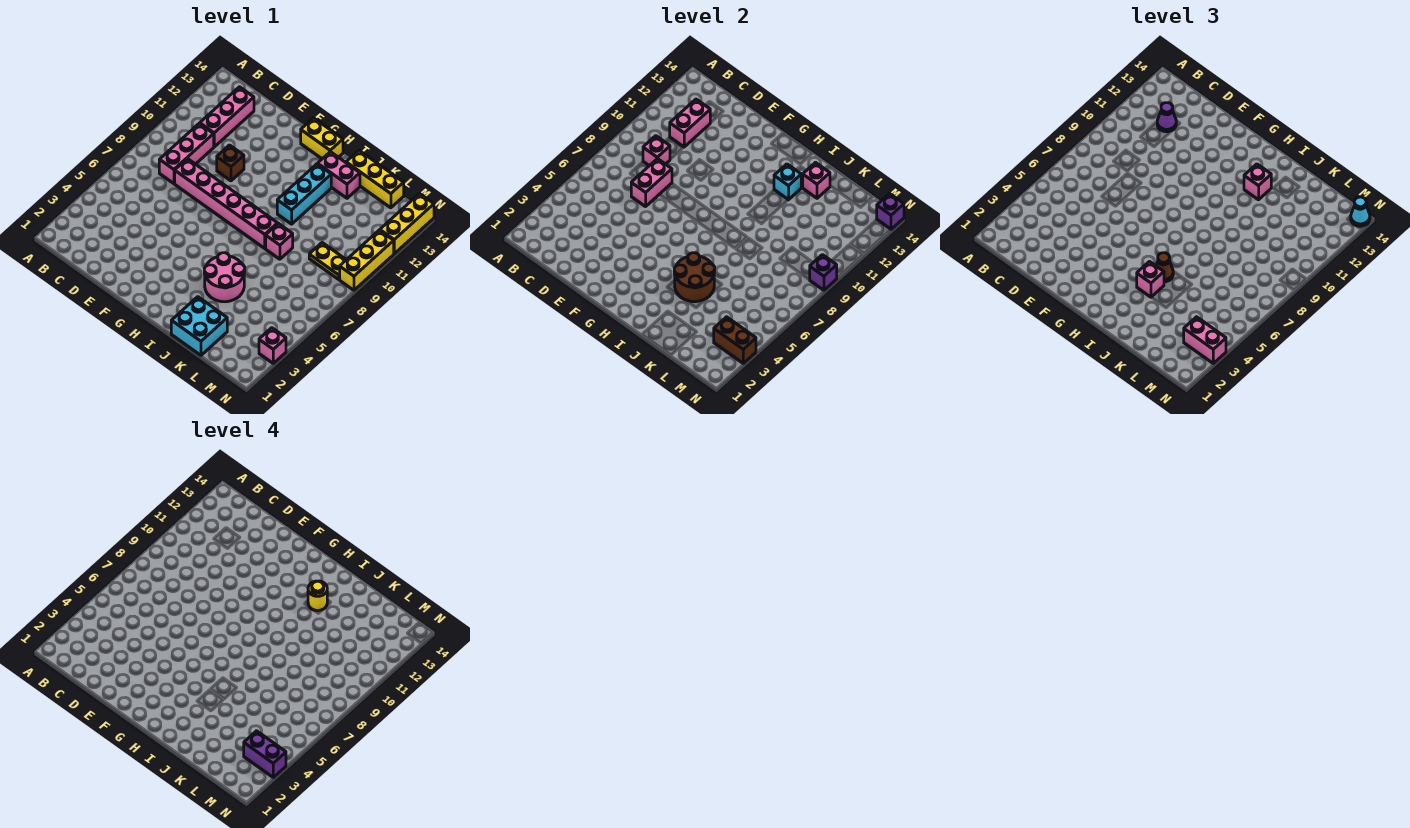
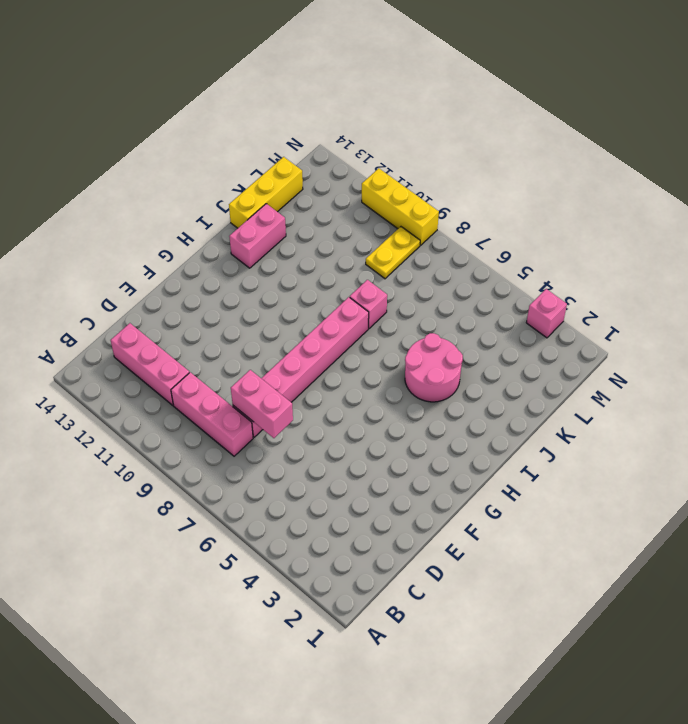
none -> brown brick E10 level 1
none -> yellow brick G14:H14 level 1
none -> cyan brick I10:I12 level 1
none -> cyan brick J1:K2 level 1

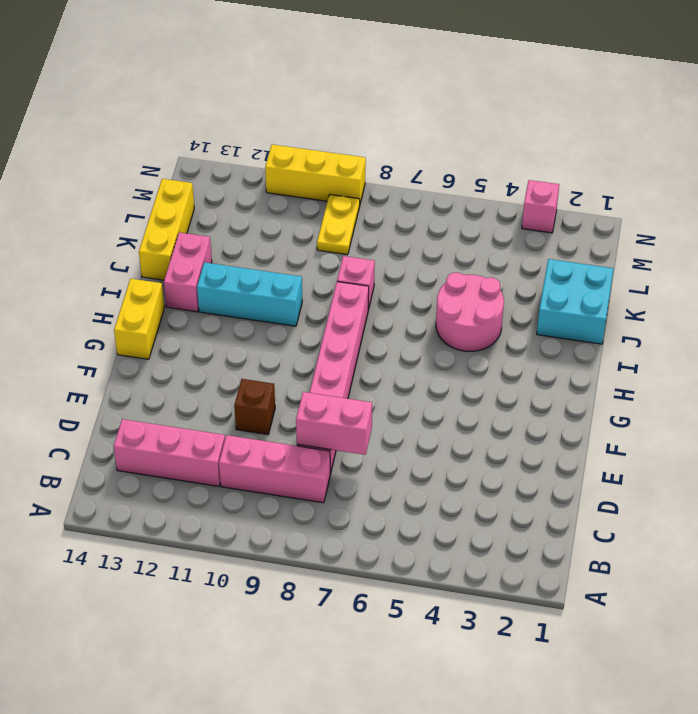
none -> yellow brick N12:N14 level 1
none -> pink brick C9 level 2
none -> pink brick C11:C12 level 2
none -> brown round brick I4:J5 level 2

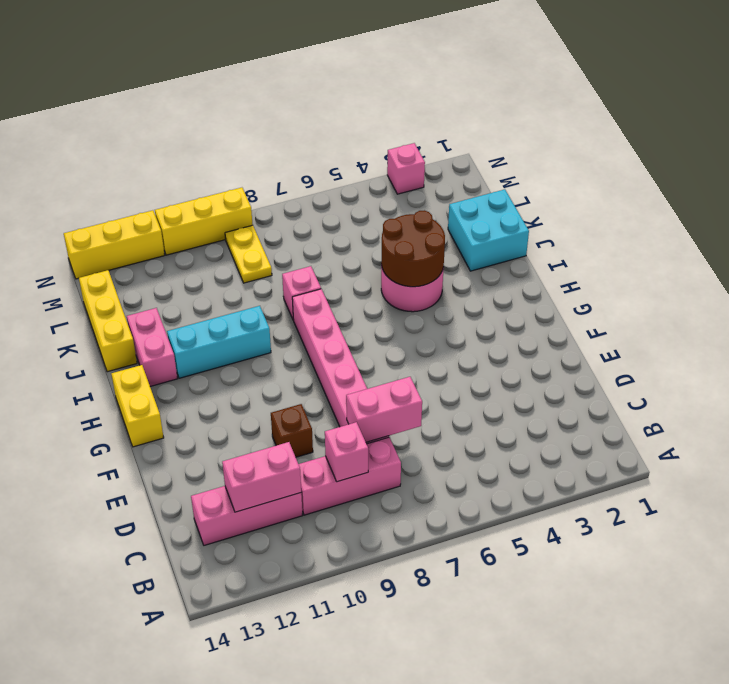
none -> cyan brick I12 level 2
none -> pink brick J13 level 2
none -> brown brick M3:N3 level 2
none -> purple brick N9 level 2

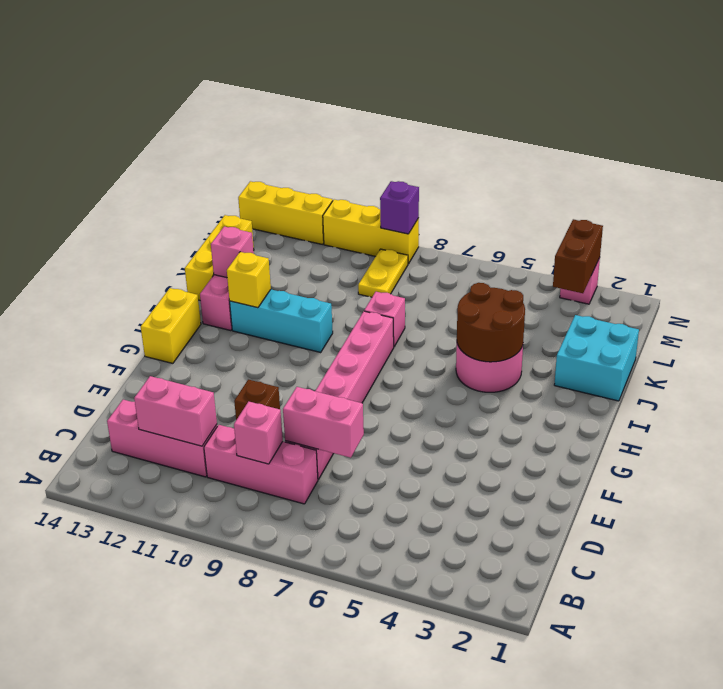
yellow brick I12 level 2 -> cyan brick I12 level 2
none -> purple brick N14 level 2
none -> purple cone C12 level 3
none -> pink brick I4 level 3
none -> brown cone I5 level 3

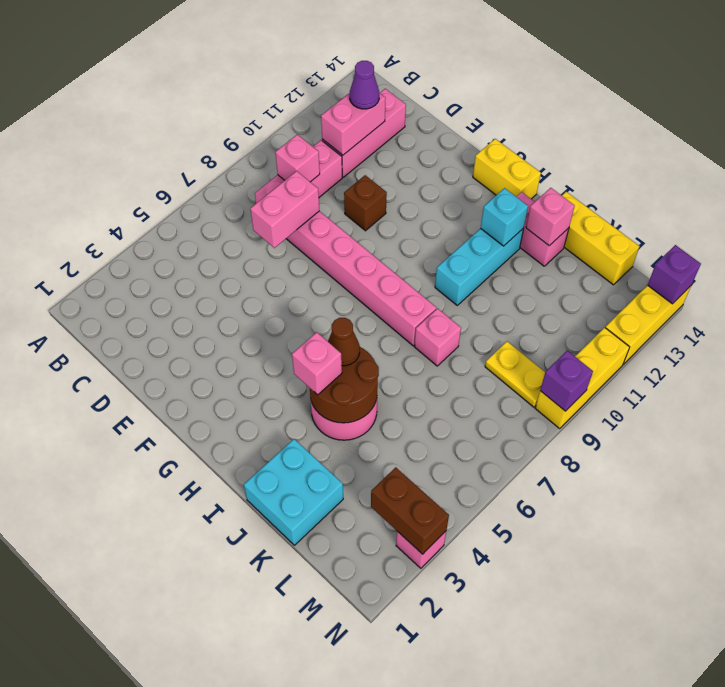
none -> pink brick I12 level 3
none -> pink brick M3:N3 level 3
none -> cyan cone N14 level 3
none -> yellow round brick I12 level 4

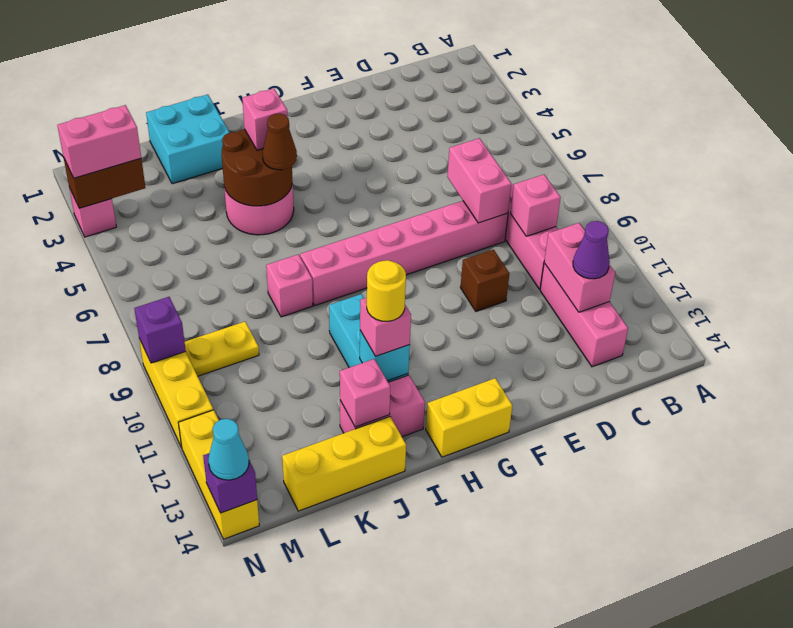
none -> purple brick M3:N3 level 4

